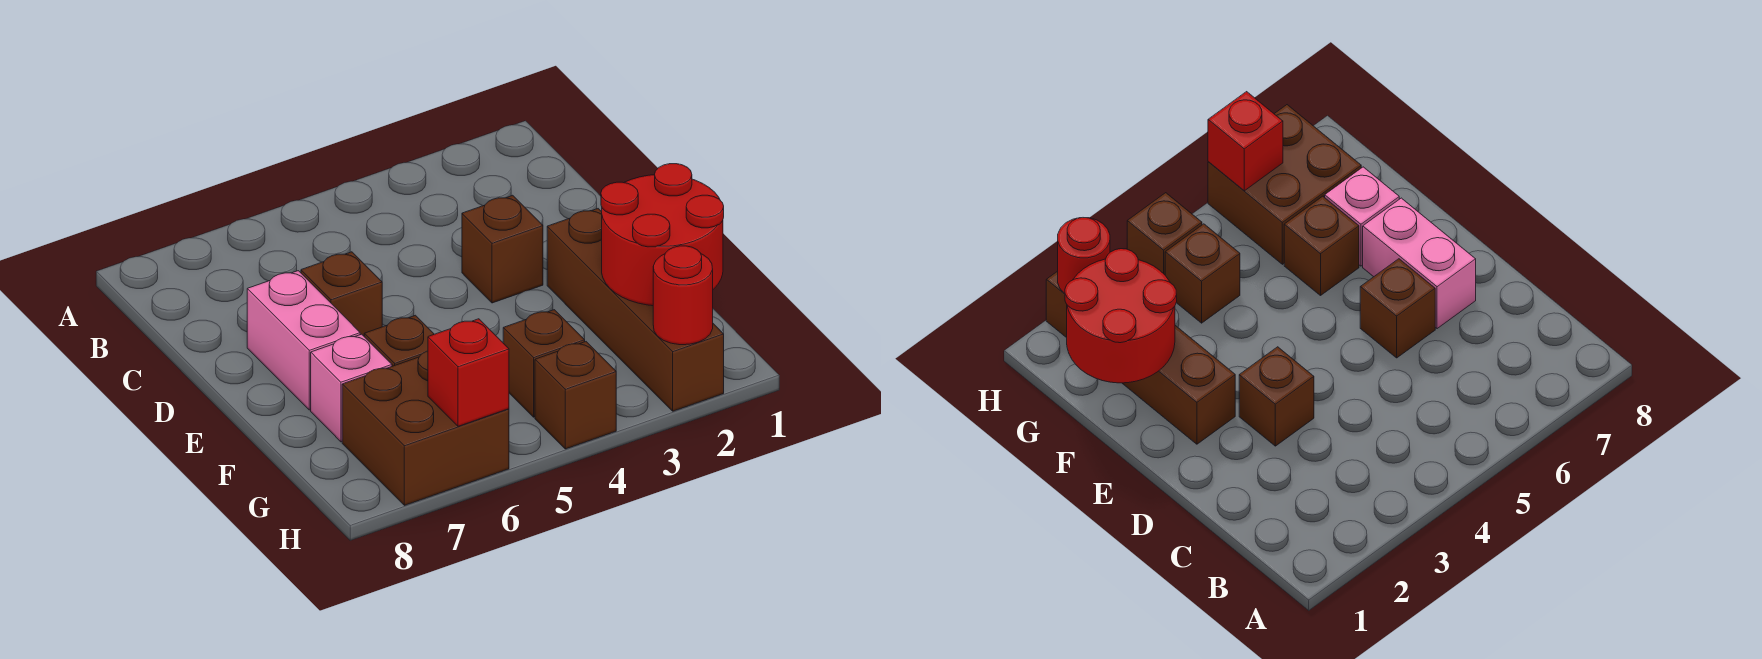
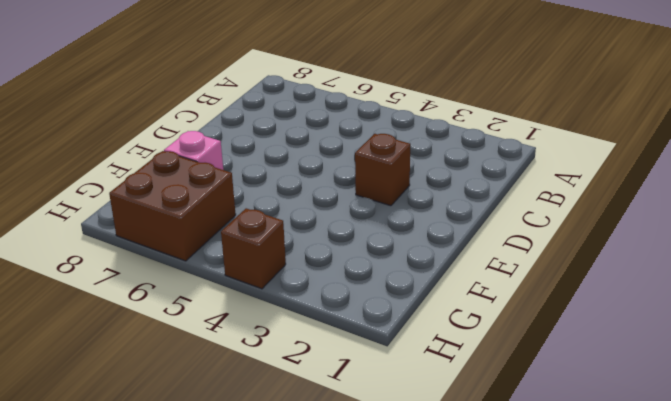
none -> brown brick D6 level 1
none -> pink brick D7:E7 level 1
none -> brown brick E2:H2 level 1

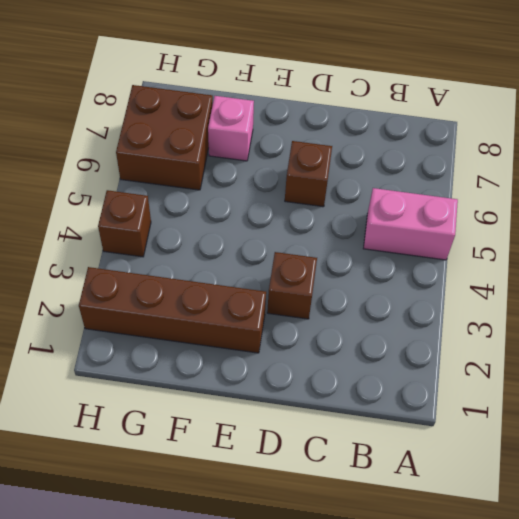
pink brick A5:B5 level 1 -> pink brick D7:E7 level 1
none -> brown brick F6 level 1
none -> brown brick G4 level 1
none -> red round brick F1:G2 level 2

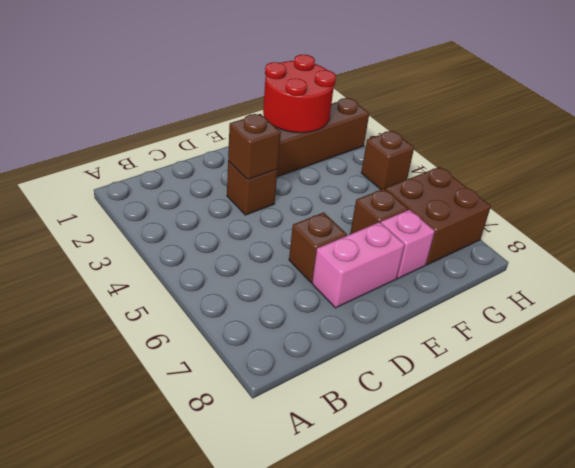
brown brick D3 level 2 -> brown brick G4 level 1
none -> red round brick H2 level 2
none -> red brick H6 level 2

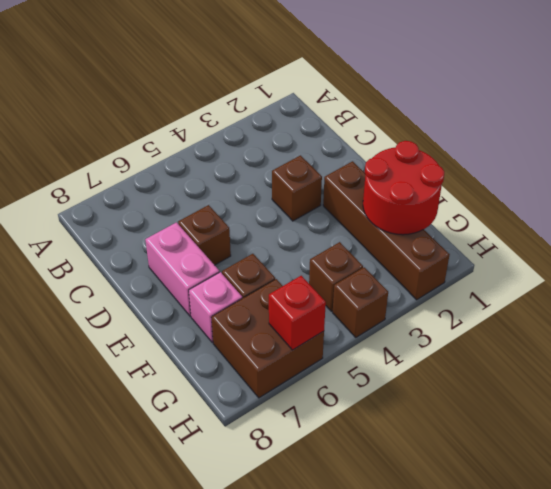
none -> red round brick H2 level 2

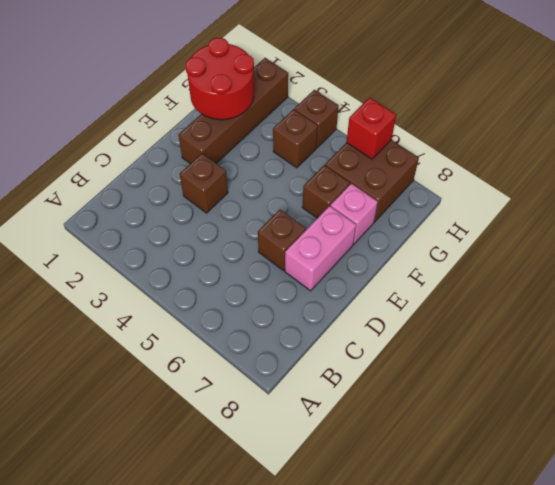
none -> red round brick H2 level 2

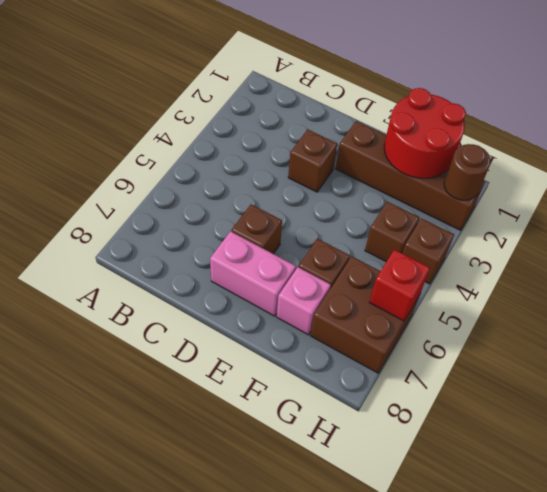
brown round brick H2 level 2 -> red round brick H2 level 2

